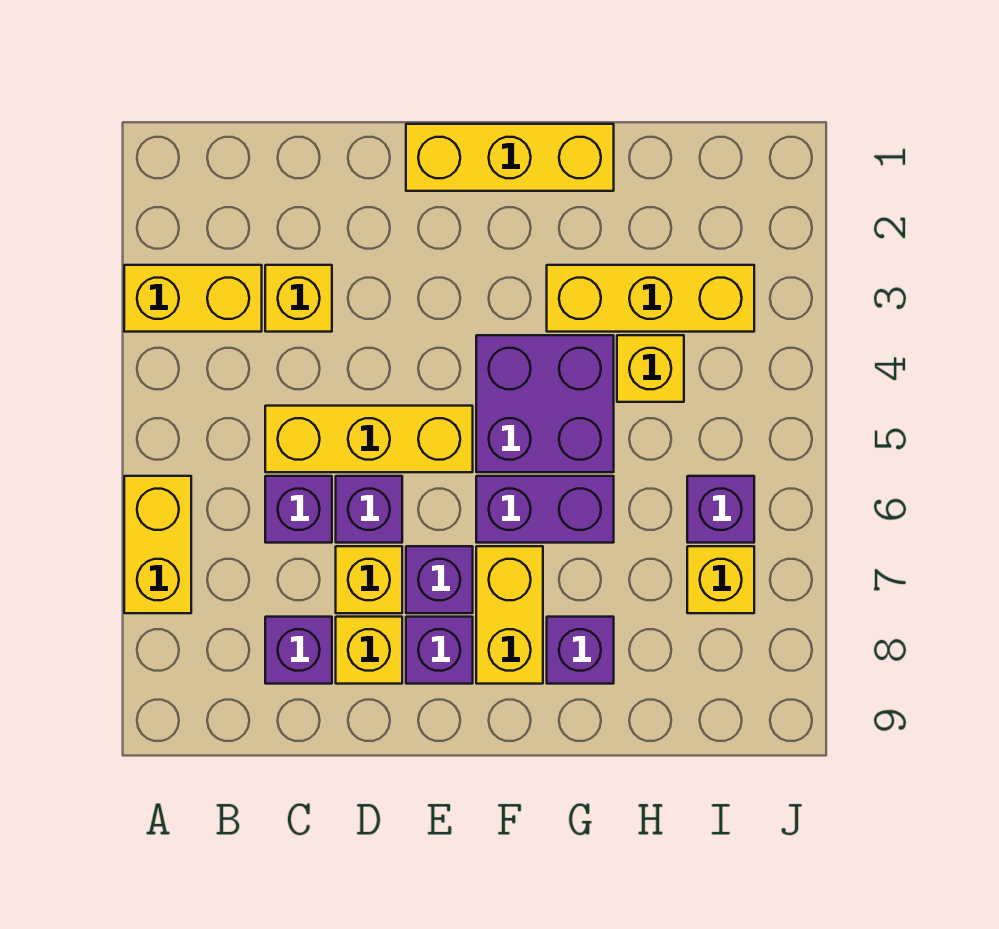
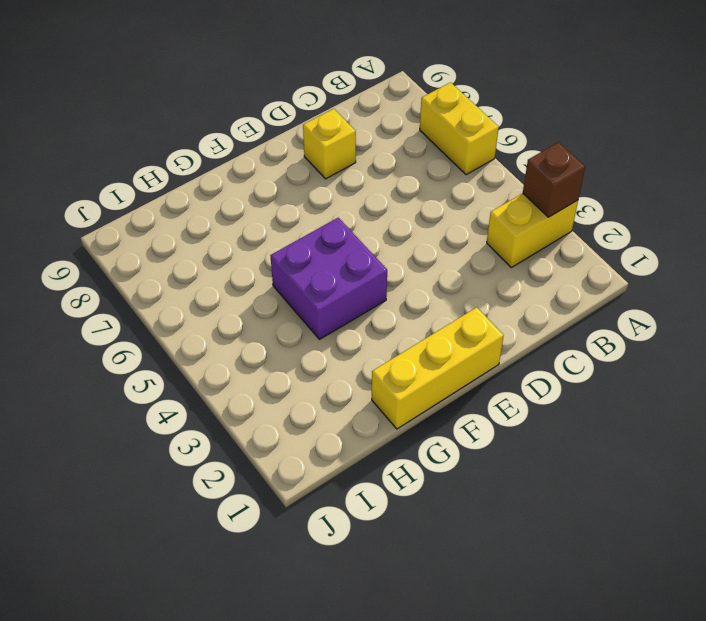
brown brick A3 level 2 -> none
none -> yellow brick C3 level 1
none -> yellow brick C5:E5 level 1
none -> purple brick C6 level 1

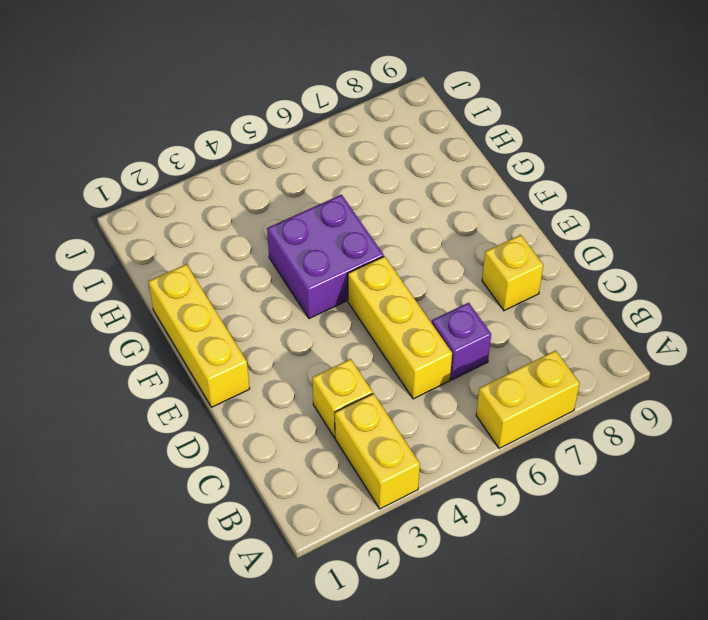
none -> purple brick C8 level 1
none -> purple brick D6 level 1
none -> yellow brick D7 level 1

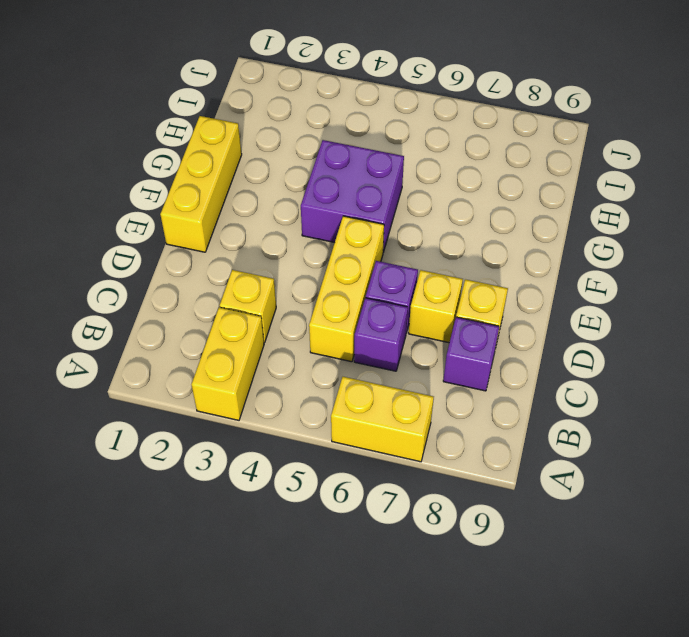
none -> purple brick E7 level 1
none -> purple brick E8 level 1
none -> purple brick F6:G6 level 1

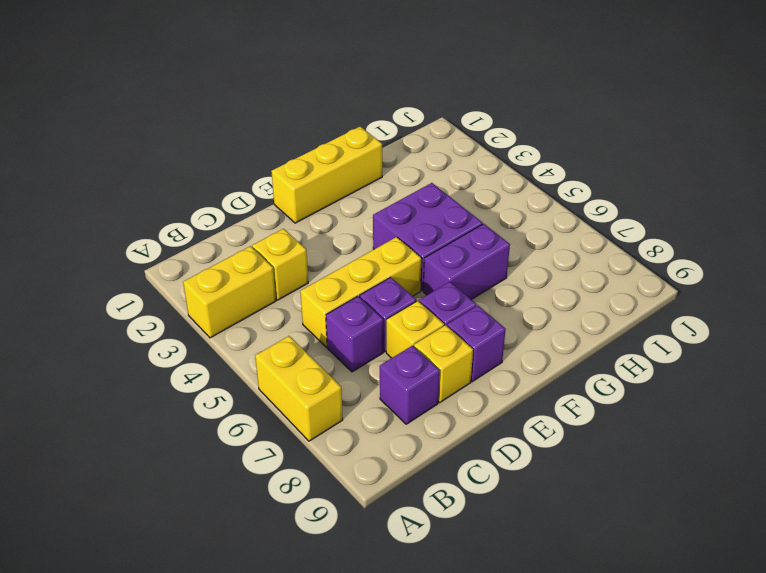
none -> yellow brick F7:F8 level 1
none -> yellow brick G3:I3 level 1
none -> purple brick G8 level 1

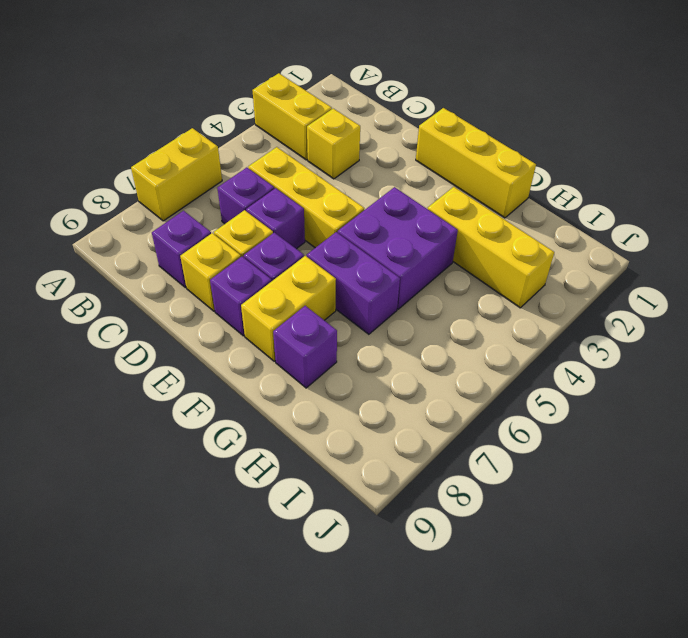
none -> yellow brick H4 level 1
none -> purple brick I6 level 1
none -> yellow brick I7 level 1

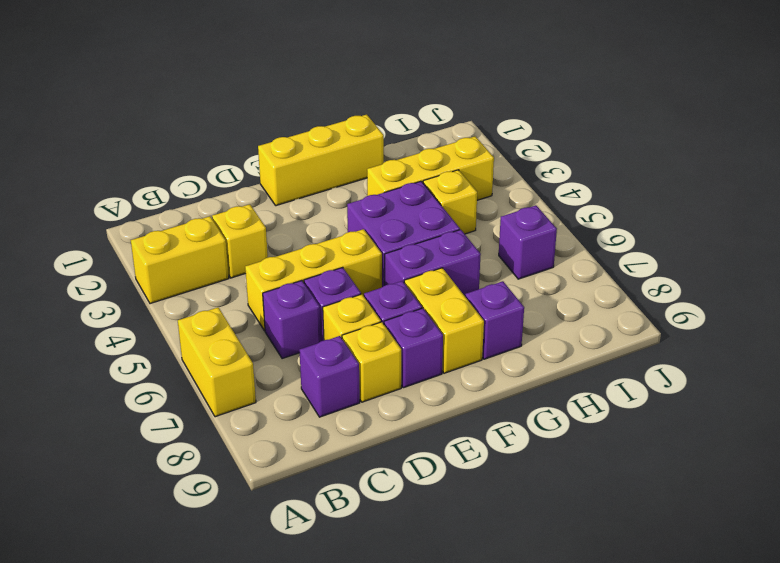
none -> yellow brick I7 level 1

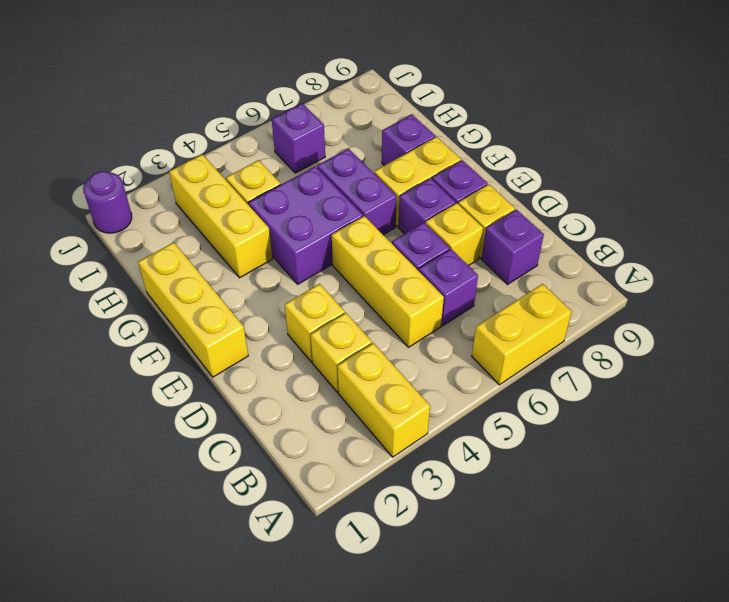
yellow brick D3 level 1 -> yellow brick I7 level 1
purple round brick J1 level 1 -> none

